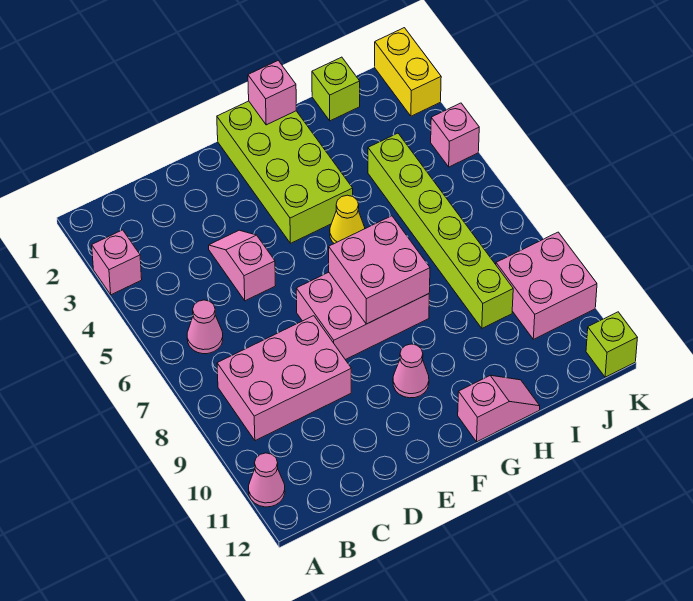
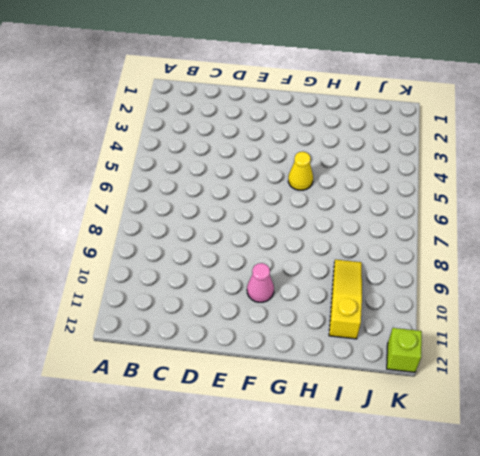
yellow slope I9:I11 level 1 top 11 -> lime brick I4:I9 level 1
none -> pink brick A3 level 1
none -> pink cone A11 level 1
none -> pink cone B6 level 1

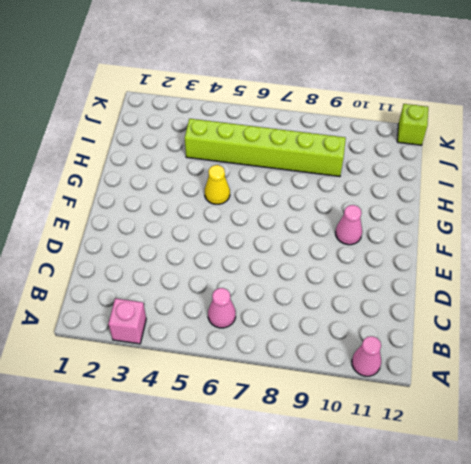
none -> pink brick B8:D9 level 1
none -> pink slope D4:D5 level 1 top 5
none -> pink brick E7:G8 level 1

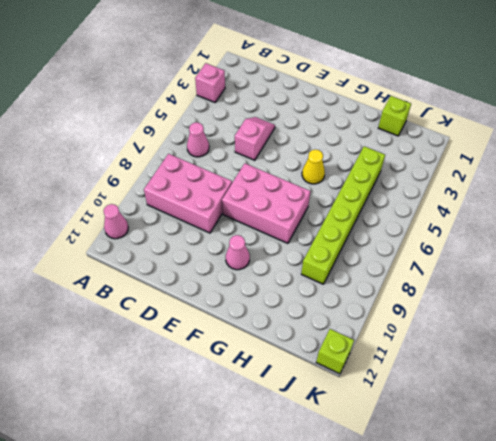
none -> lime brick F1:G4 level 1
none -> pink slope G12:H12 level 1 top G
none -> pink brick J9:K10 level 1

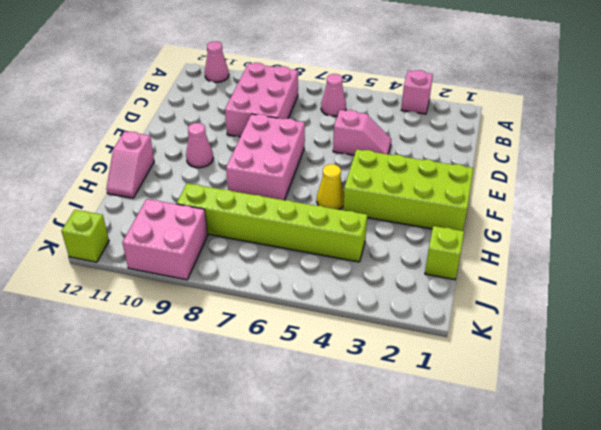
none -> yellow brick K1:K2 level 1
none -> pink brick K4 level 1
none -> pink brick F7:G8 level 2

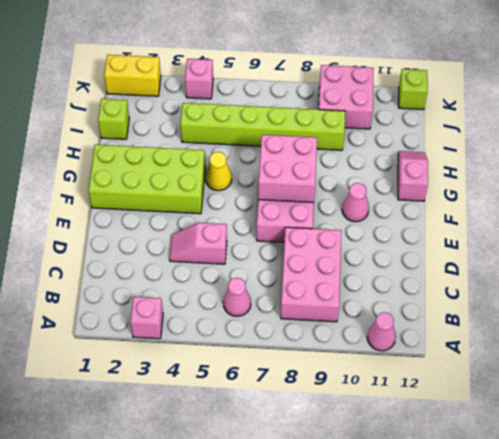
none -> pink brick G1 level 2

